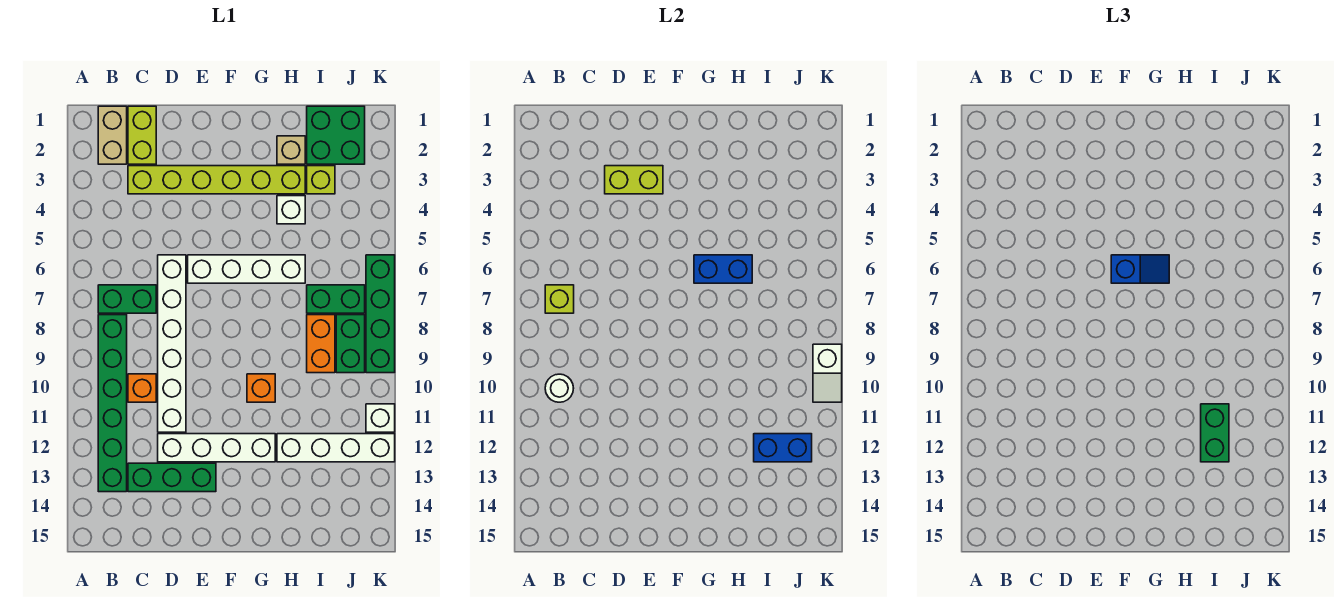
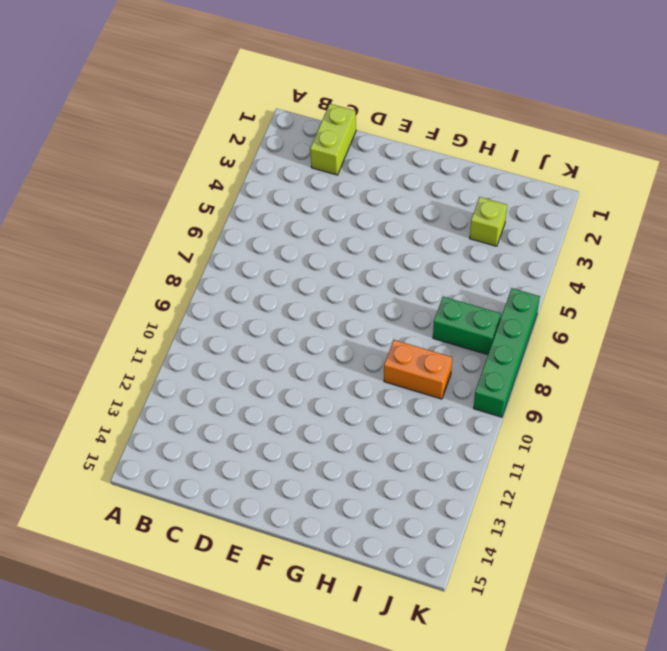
orange brick H9:I9 level 1 -> orange brick I8:I9 level 1
none -> tan brick B1:B2 level 1
none -> green brick B7:C7 level 1
none -> green brick B8:B13 level 1

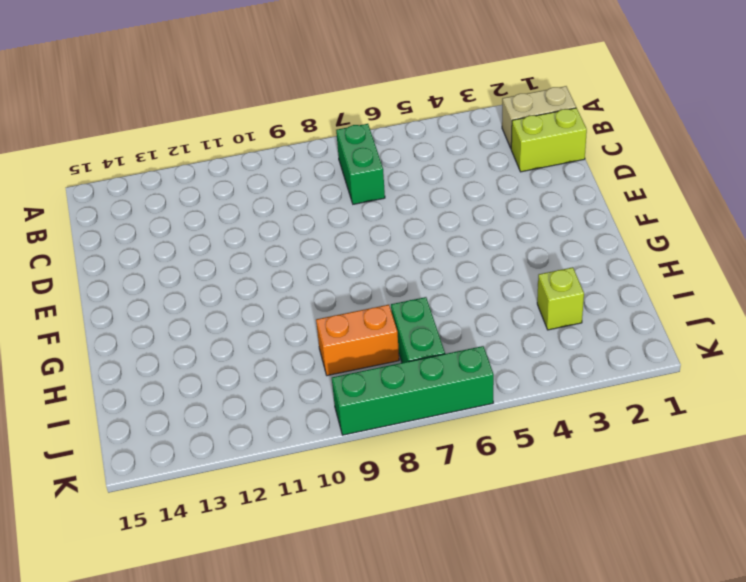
none -> green brick B8:B13 level 1
none -> lime brick C3:H3 level 1
none -> orange brick C10 level 1

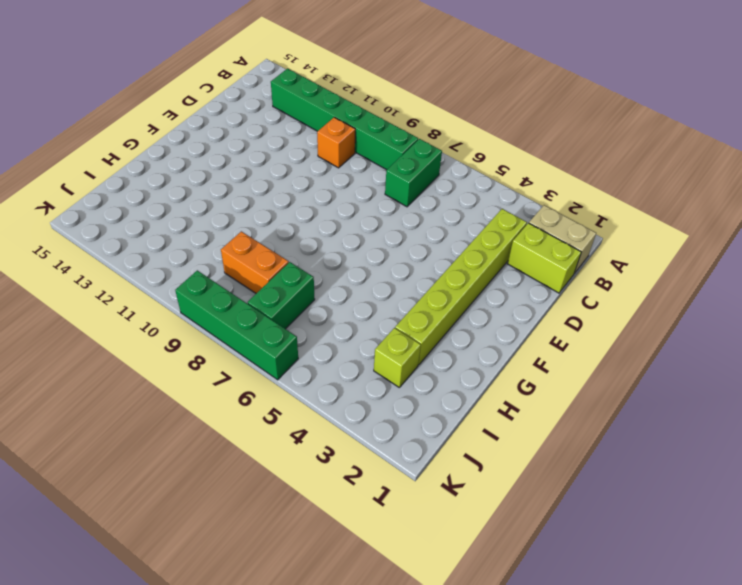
none -> green brick C13:E13 level 1
none -> white brick D6:D11 level 1
none -> white brick D12:G12 level 1

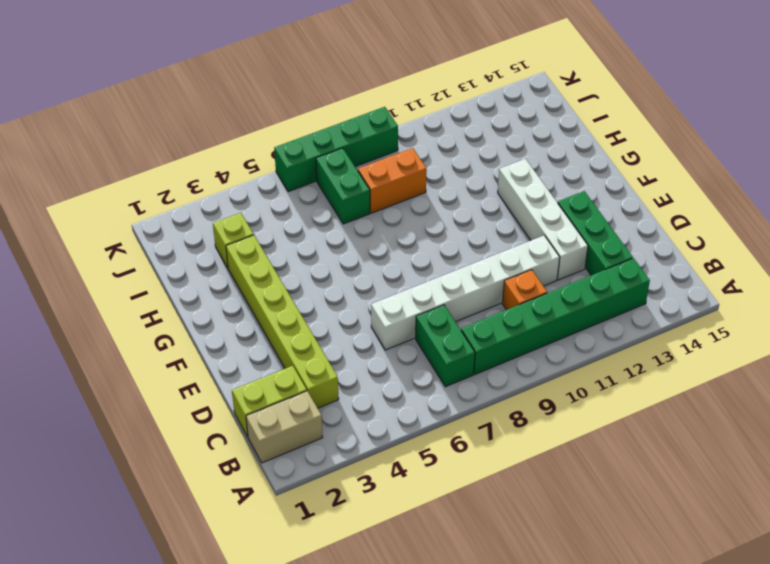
none -> white brick E6:H6 level 1
none -> orange brick G10 level 1
none -> tan brick H2 level 1

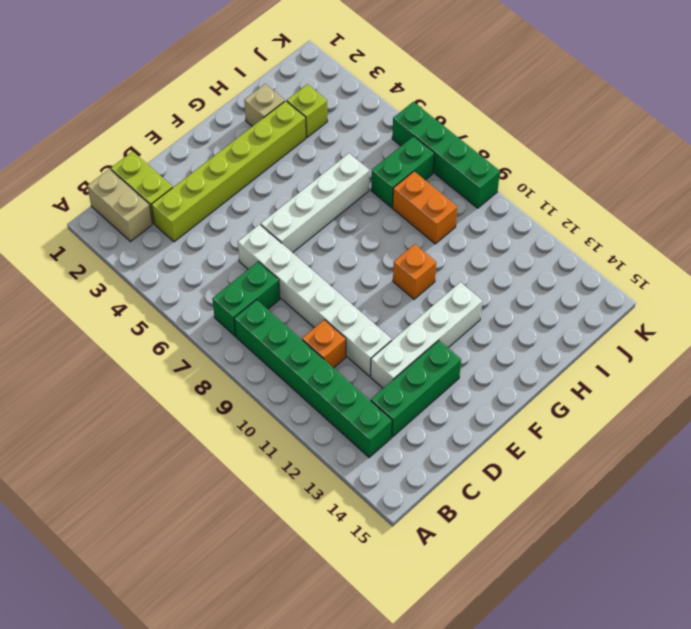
none -> white brick H4 level 1
none -> white brick H12:K12 level 1
none -> green brick I1:J2 level 1

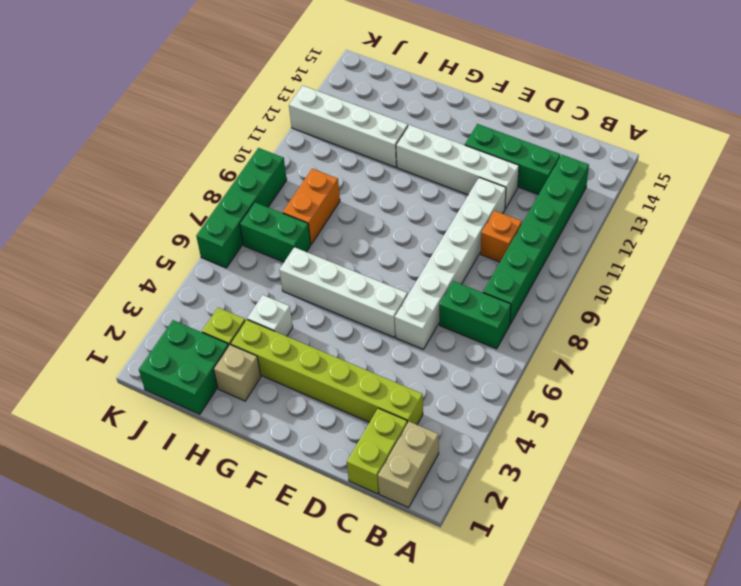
none -> orange brick G10 level 1
none -> green brick J8:J9 level 1
none -> white brick K11 level 1

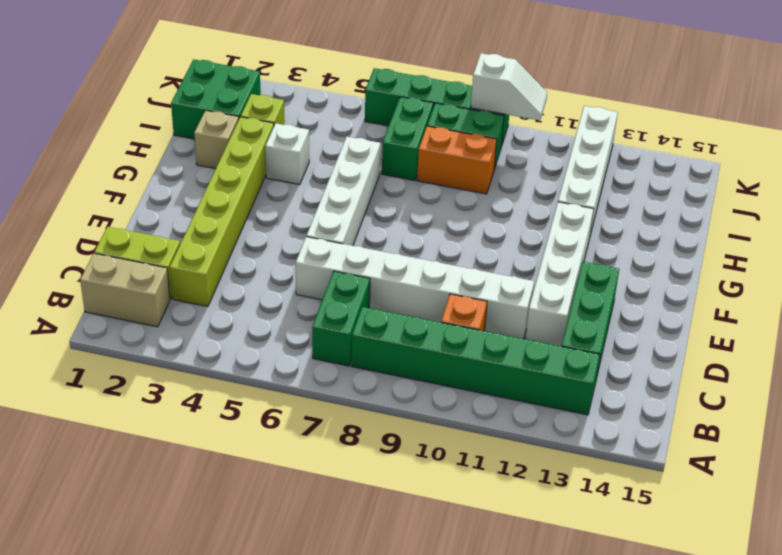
none -> orange brick G10 level 1
none -> white brick K11 level 1
none -> lime brick B7 level 2

